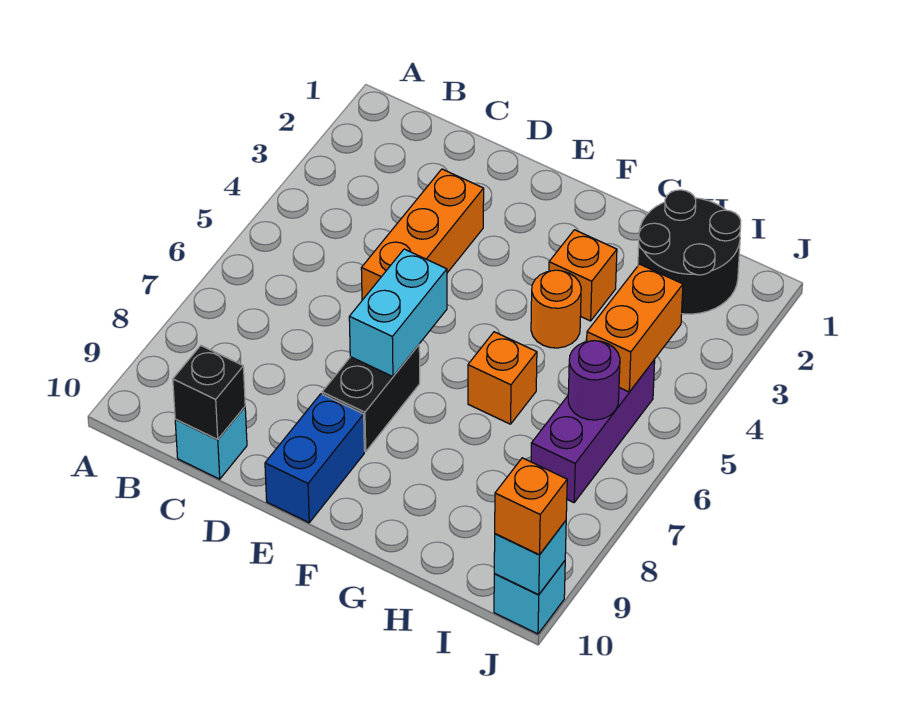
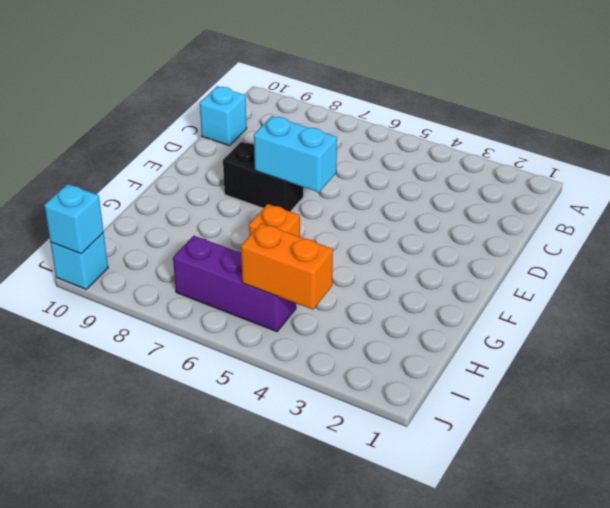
none -> orange brick D3:D5 level 1
none -> blue brick E9:E10 level 1
none -> orange brick G3 level 1

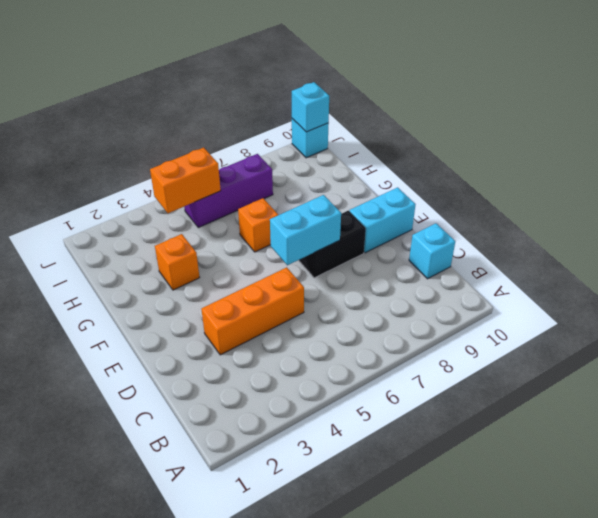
cyan brick E9:E10 level 1 -> blue brick E9:E10 level 1
none -> orange round brick G4 level 1
none -> black round brick H1:I2 level 1
none -> black brick C10 level 2

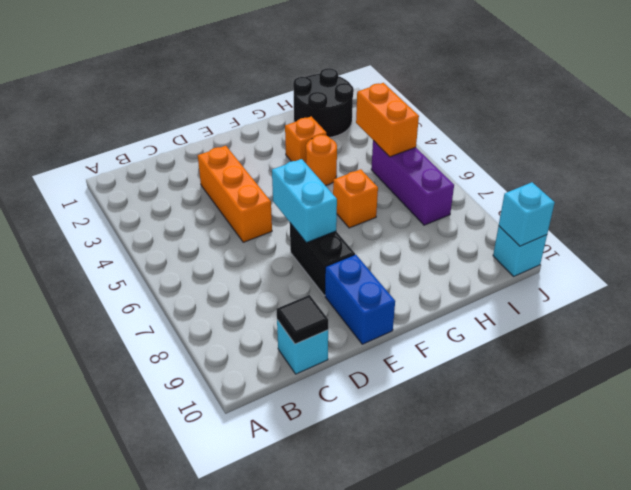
black tile C10 level 2 -> black brick C10 level 2
none -> purple round brick I6 level 2
none -> orange brick J10 level 3

